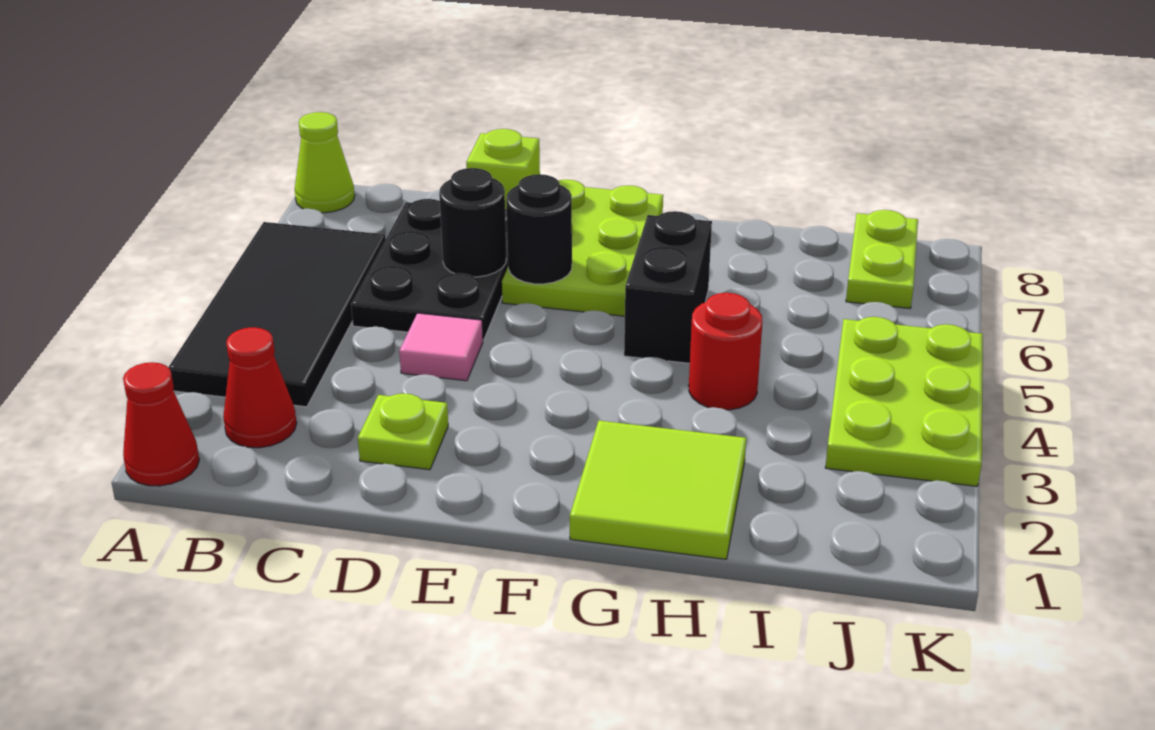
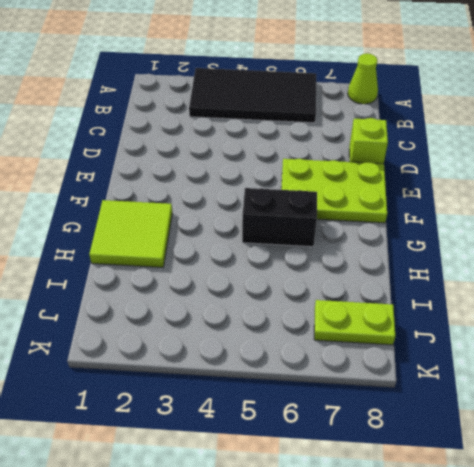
none -> red cone A1 level 1
none -> red cone B2 level 1
none -> black plate C5:D7 level 1

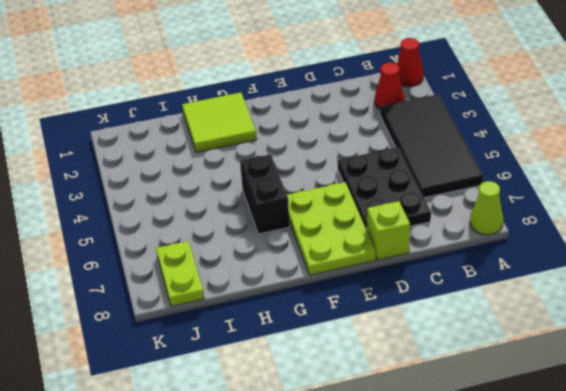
none -> lime plate D2 level 1
none -> pink tile D4 level 1
none -> red round brick H4 level 1

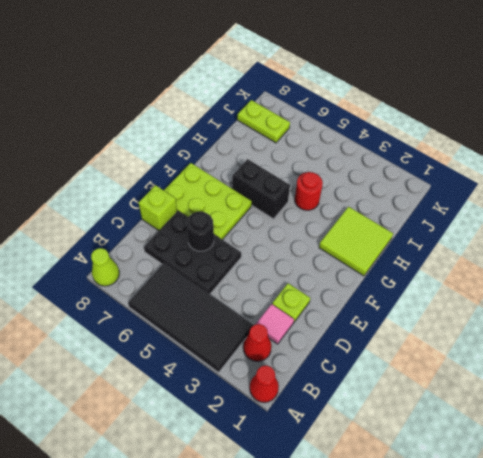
pink tile C2 level 1 -> pink tile D4 level 1
none -> lime plate J3:K5 level 1
none -> black round brick E6 level 2

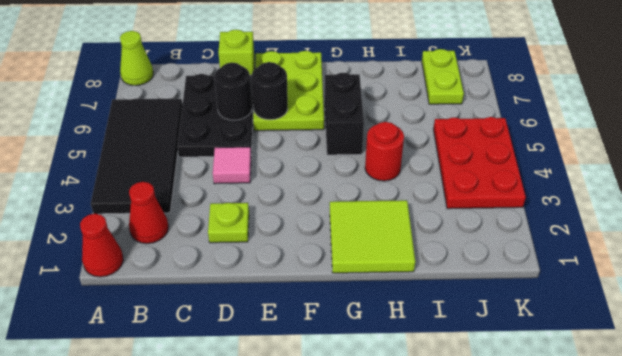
red plate J3:K5 level 1 -> lime plate J3:K5 level 1

